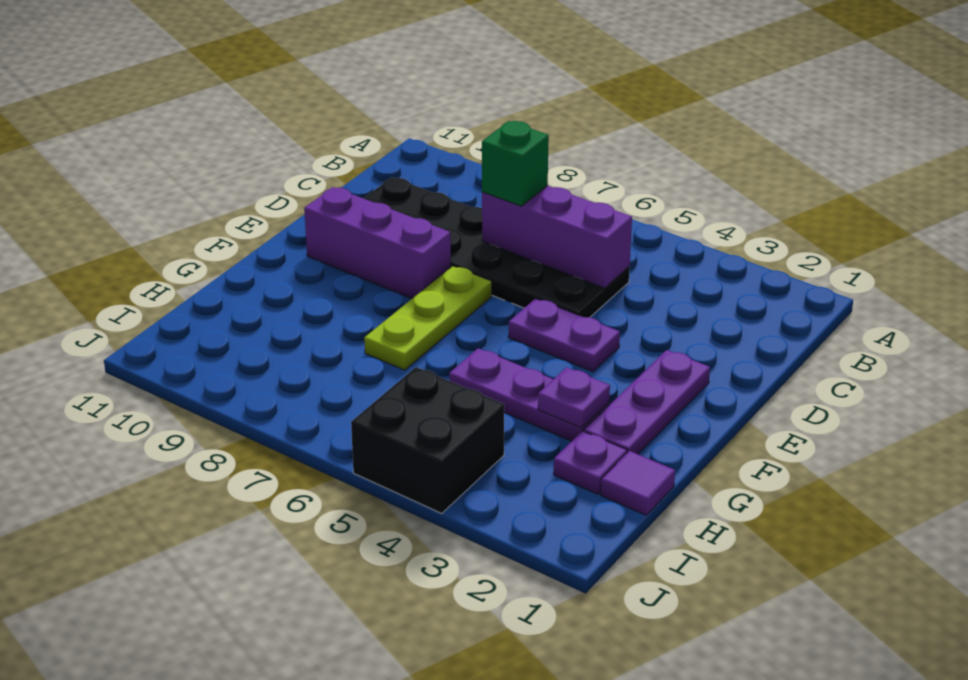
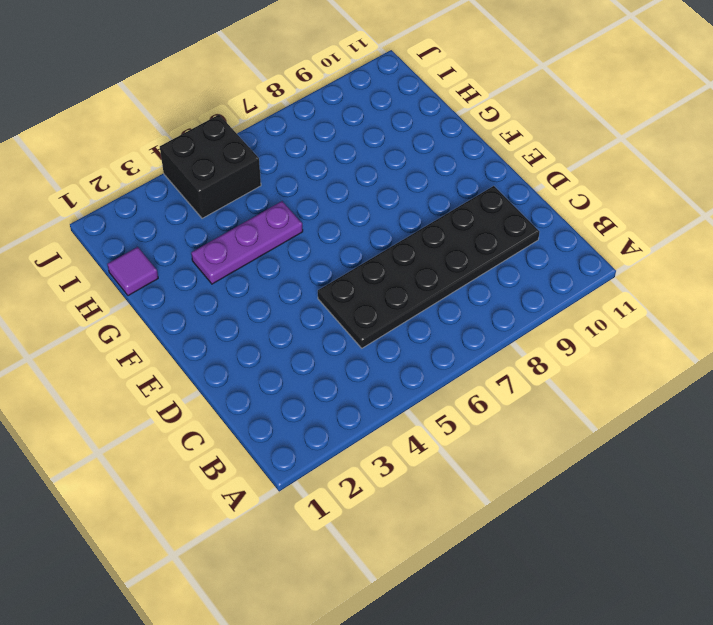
none -> purple plate E2:G2 level 1
none -> purple plate E4:E5 level 1
none -> lime plate E7:G7 level 1

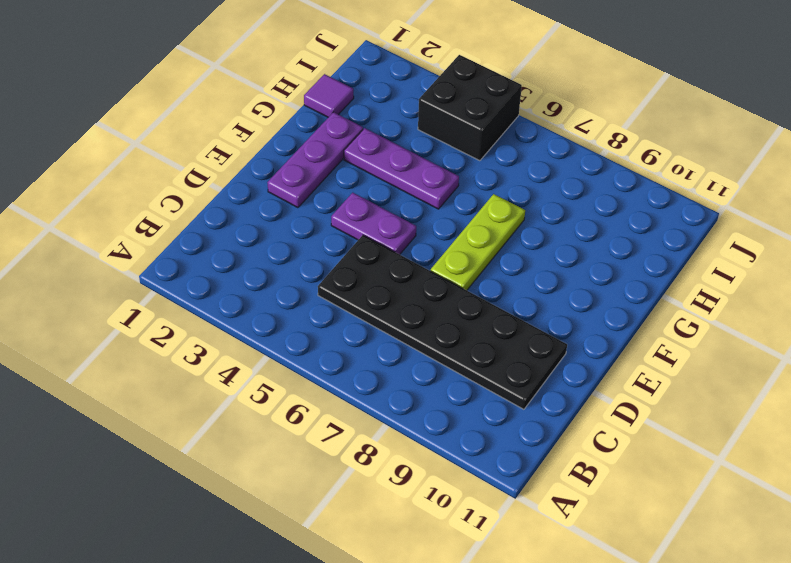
none -> purple brick E8:E10 level 1
none -> purple plate H2 level 1
none -> purple brick C5:C7 level 2

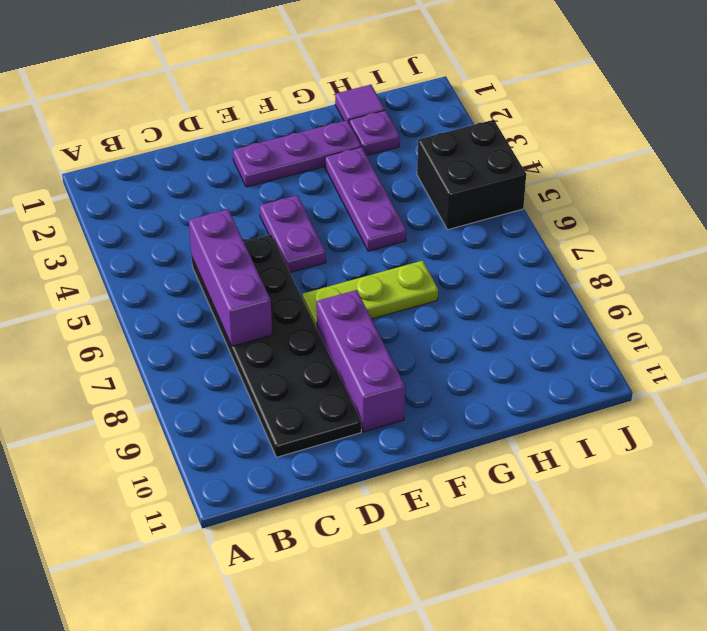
none -> purple plate G3 level 2
none -> green brick C7 level 3

